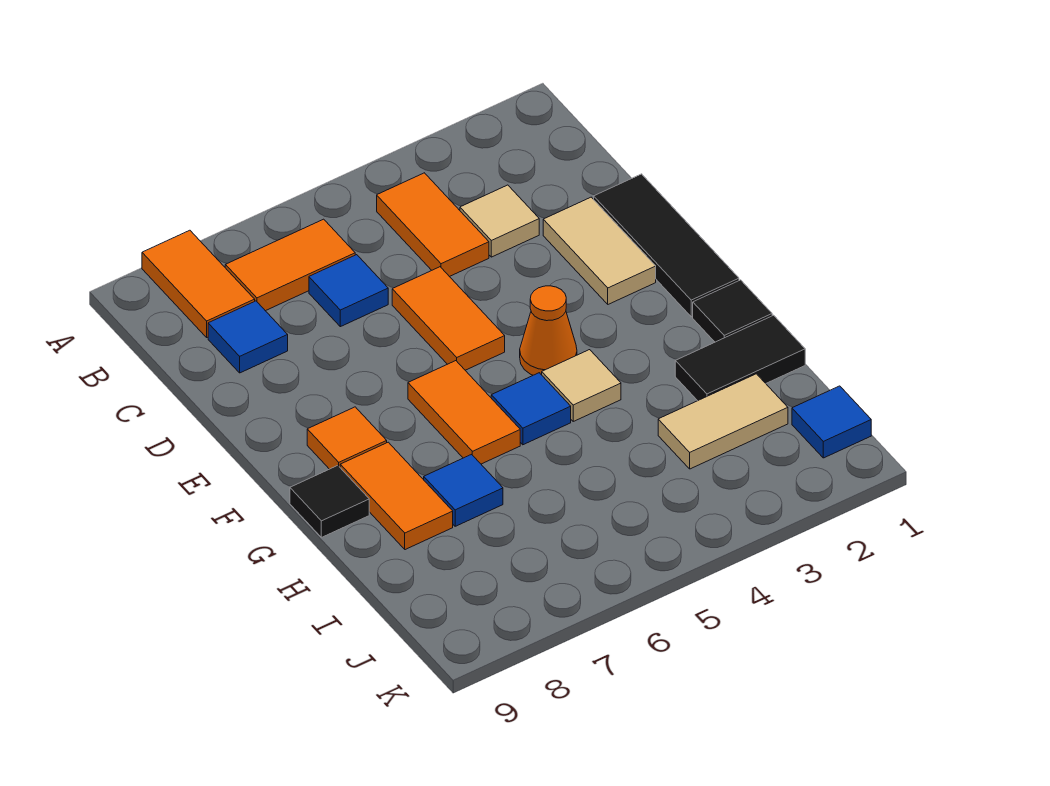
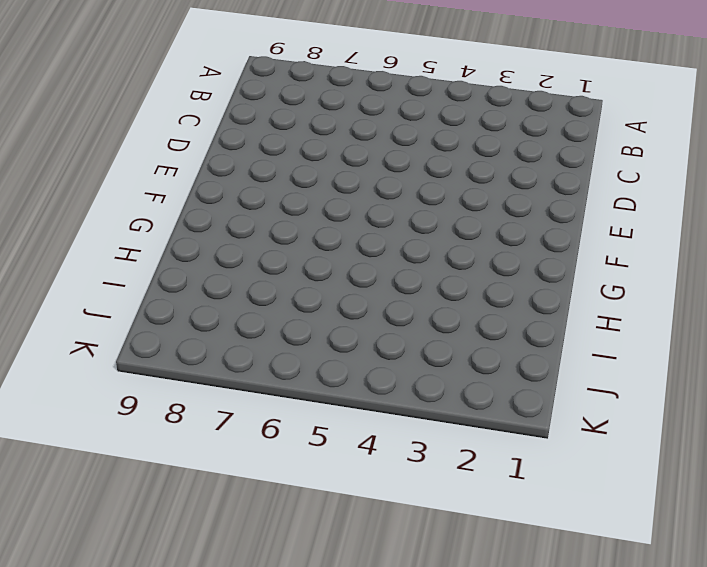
none -> orange tile A8:B8 level 1
none -> orange tile B4:C4 level 1
none -> orange tile B6:B7 level 1

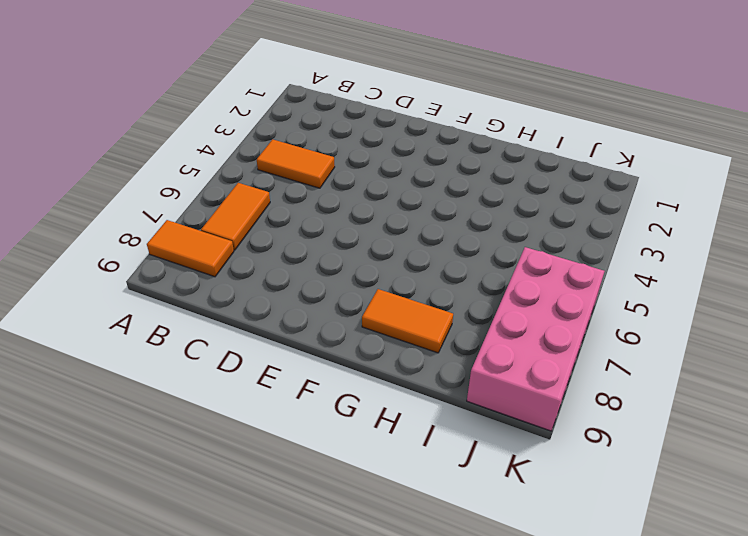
pink brick J6:K9 level 1 -> none
none -> tan tile C3 level 1
none -> blue tile C6 level 1
none -> blue tile C8 level 1

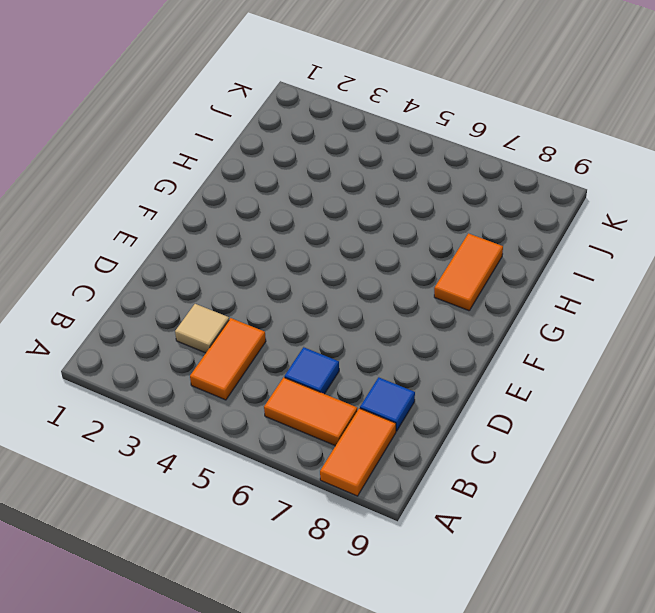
none -> black tile D1:F1 level 1
none -> tan tile D2:E2 level 1
none -> orange tile D5:E5 level 1

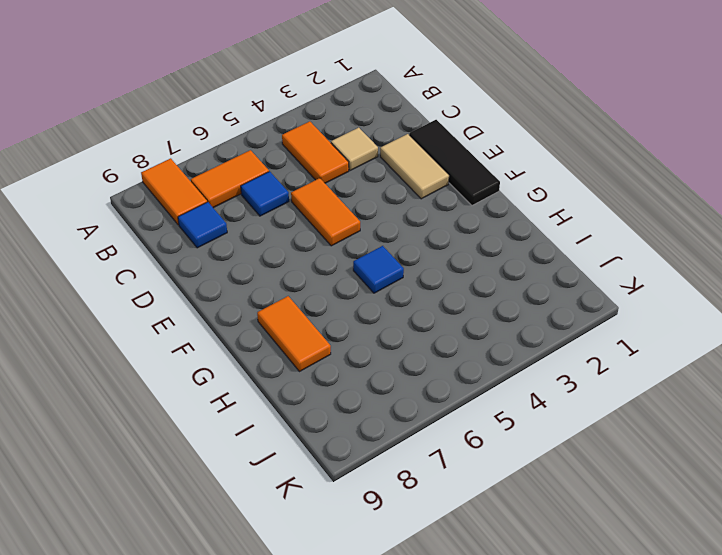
none -> orange cone F4 level 1
none -> orange tile F6:G6 level 1
none -> orange tile F8 level 1

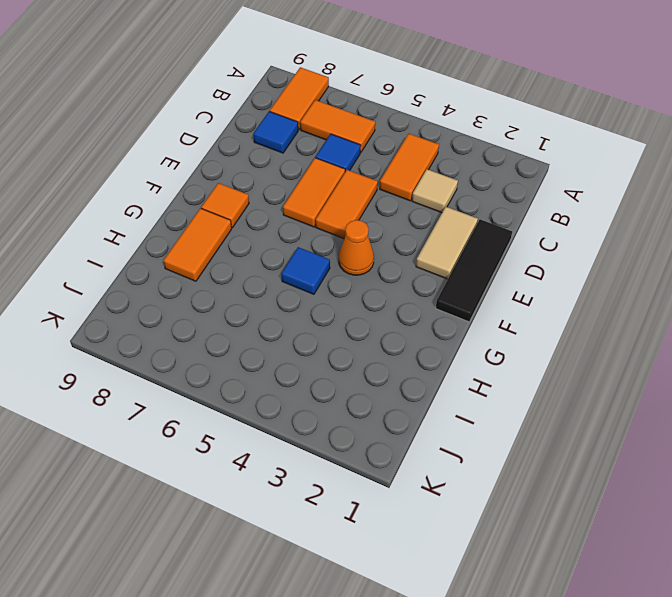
orange tile D6:E6 level 1 -> orange tile F6:G6 level 1
none -> black tile G1 level 1
none -> tan tile G4 level 1
none -> black tile G9 level 1

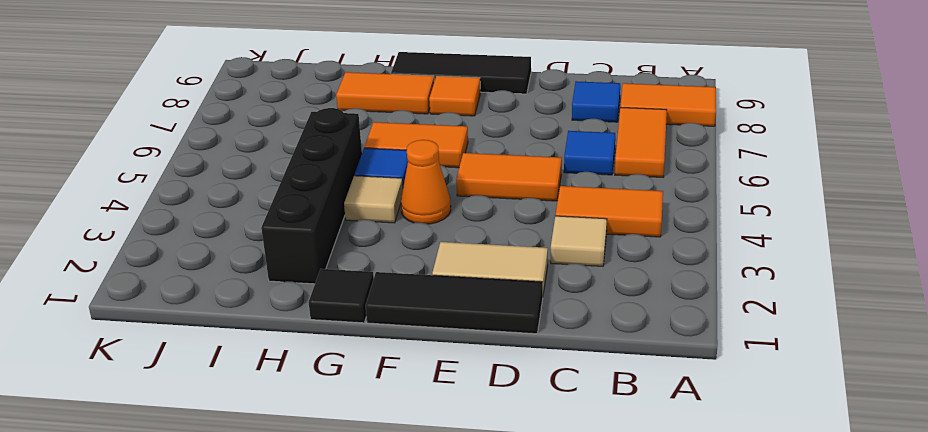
black tile E9:G9 level 1 -> black tile G9 level 1
black brick H2:H5 level 1 -> black tile H1:H2 level 1
none -> blue tile H7 level 1
none -> tan tile I2:I3 level 1
none -> blue tile J1 level 1

